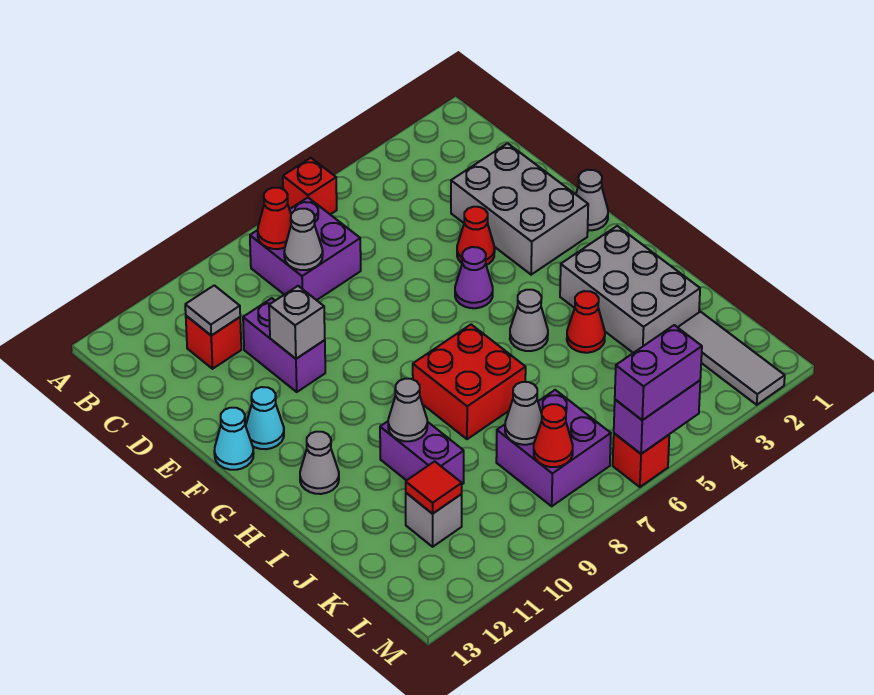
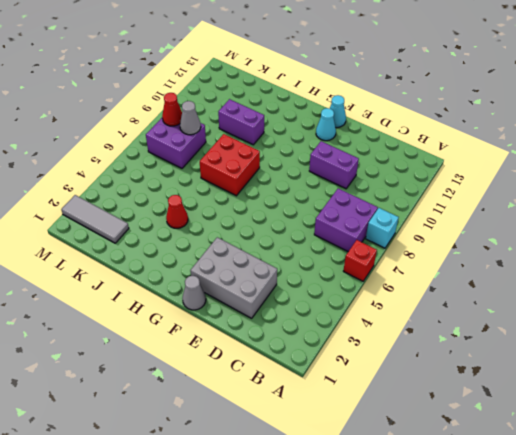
cyan brick A8 level 1 -> none
none -> red brick C11 level 1
none -> red cone E4 level 1
none -> purple cone F5 level 1
none -> grey brick H2:J3 level 1

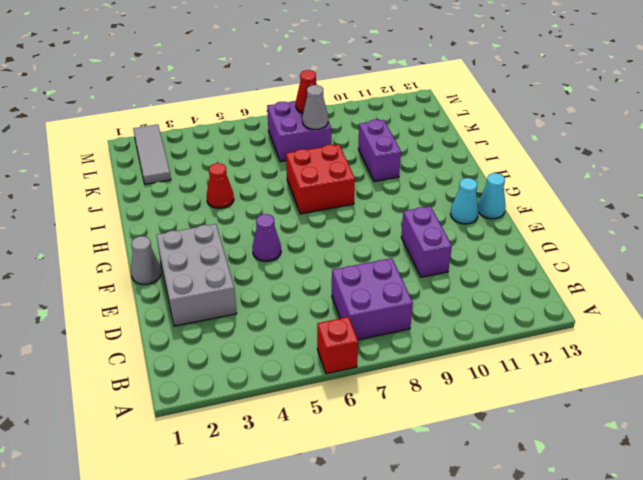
none -> red brick C11 level 1
none -> red cone E4 level 1
none -> grey brick H2:J3 level 1
none -> grey cone H5 level 1

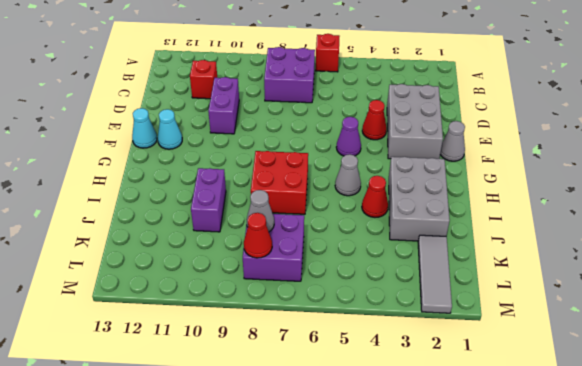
none -> grey cone H12 level 1
none -> grey brick K11 level 1
none -> red brick M6 level 1
none -> red cone B8 level 2

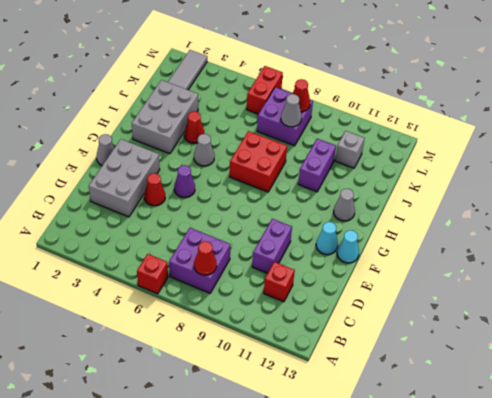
red brick L6:M6 level 1 -> red brick M6 level 1
none -> grey cone C8 level 2
none -> grey tile C11 level 2
none -> grey brick E10 level 2
none -> grey cone I10 level 2

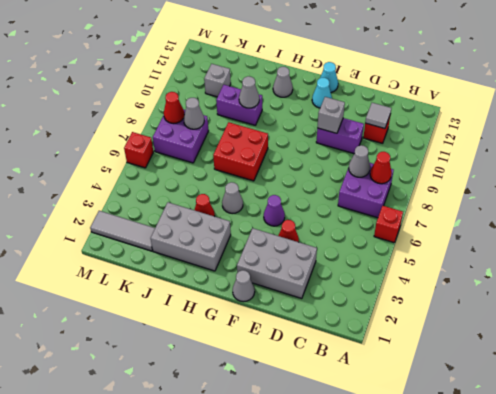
none -> red tile K11 level 2
none -> purple brick M5:M6 level 2
none -> purple brick M5:M6 level 3

